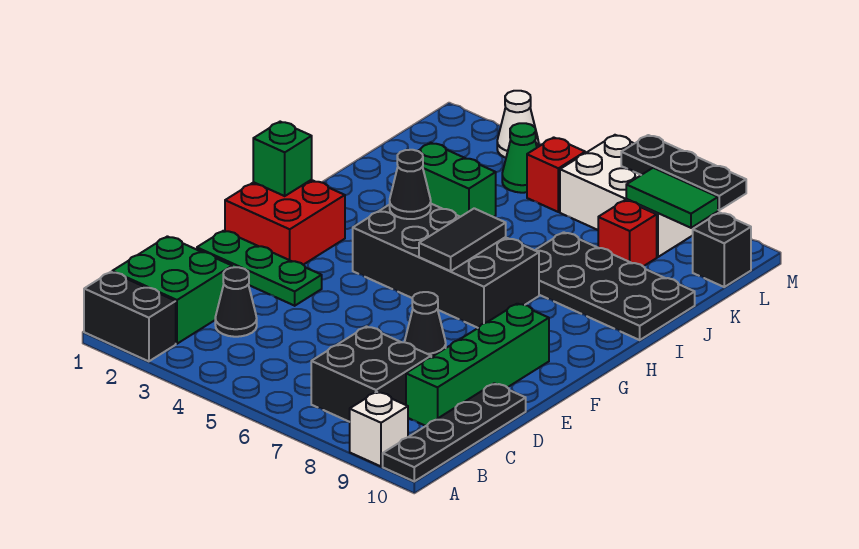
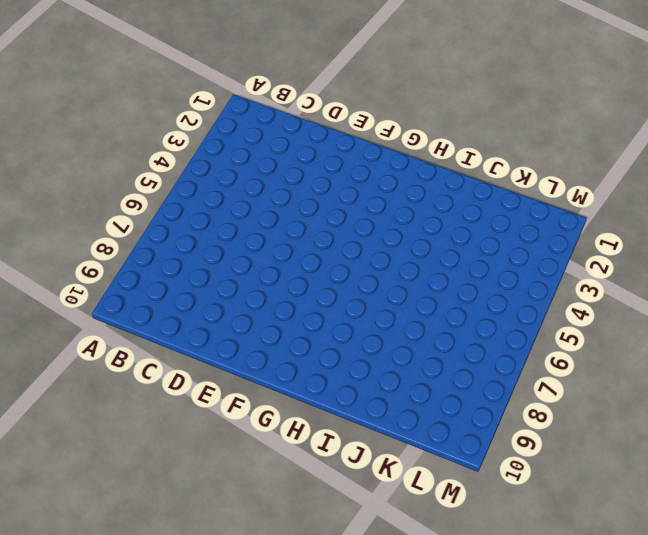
none -> black brick A1:A2 level 1
none -> white brick A9 level 1
none -> black plate A10:D10 level 1

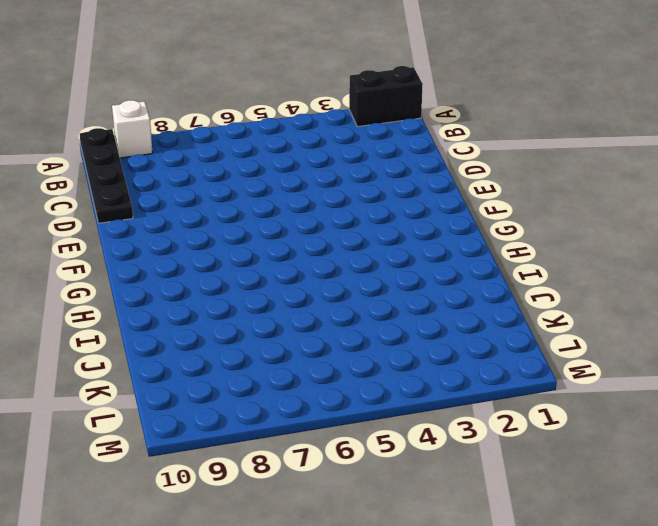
none -> green brick B1:C2 level 1
none -> black brick B7:C8 level 1
none -> black cone C3 level 1

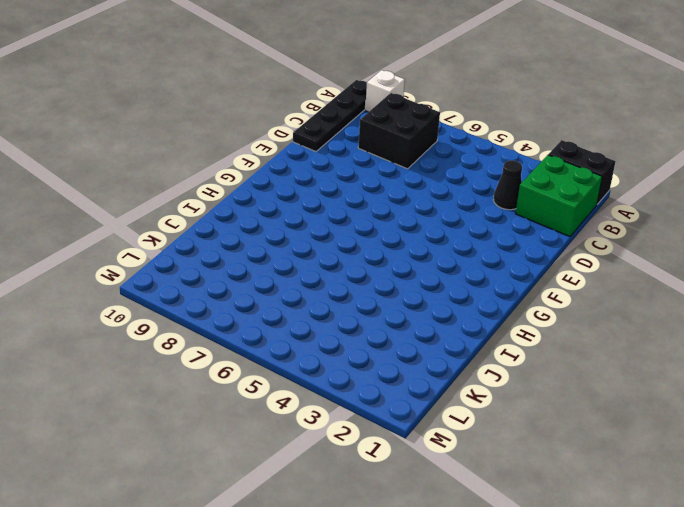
none -> green brick C9:F9 level 1
none -> green plate E1:E3 level 1
none -> black cone E7 level 1

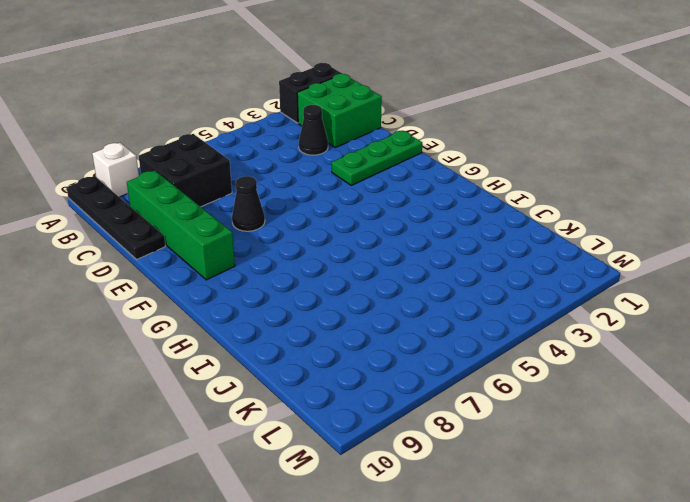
none -> red brick F1:G2 level 1
none -> black brick G4:H7 level 1
none -> black plate I7:J10 level 1

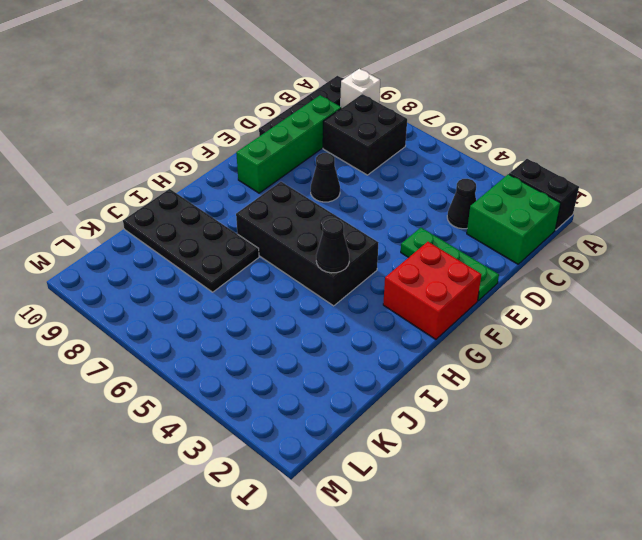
none -> green brick J3:J4 level 1
none -> red brick K8 level 1
none -> green cone L4 level 1

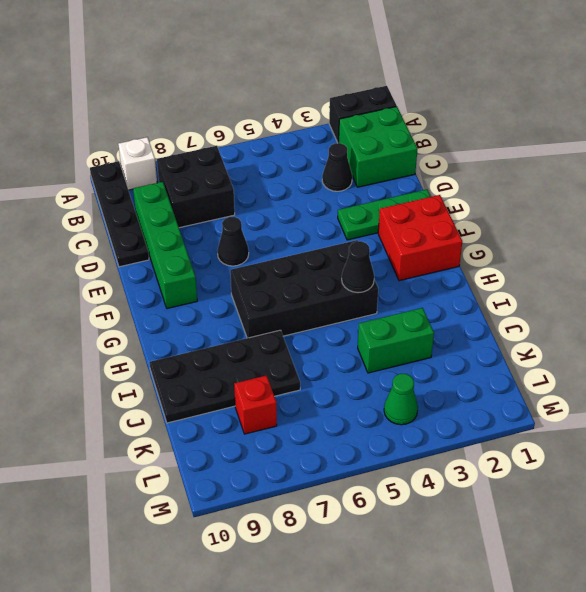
none -> red brick L5 level 1
none -> white brick L6:M8 level 1
none -> black brick L10 level 1

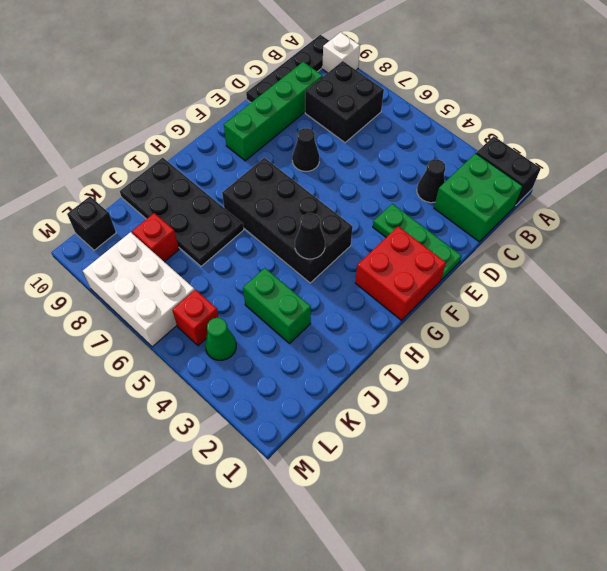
none -> white cone M3 level 1
none -> green brick G1 level 2
none -> black tile G6:H6 level 2

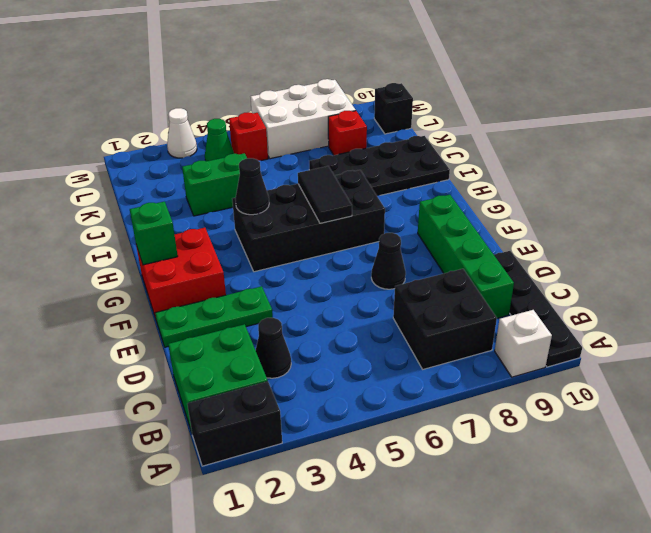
none -> green tile L8:L9 level 2
none -> black plate M7:M9 level 2

